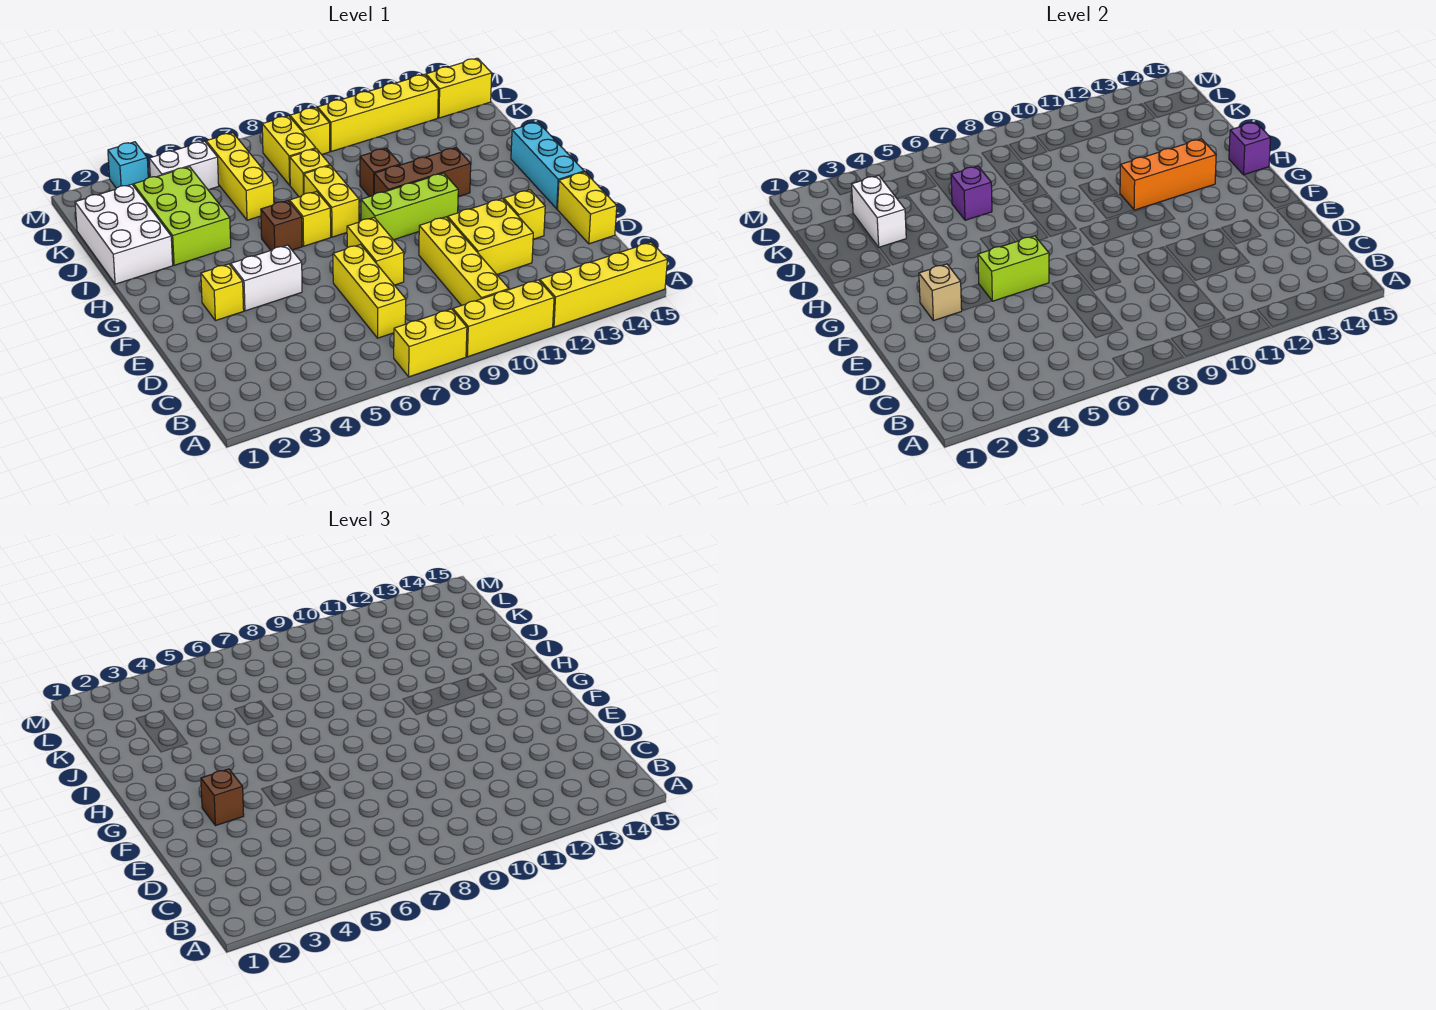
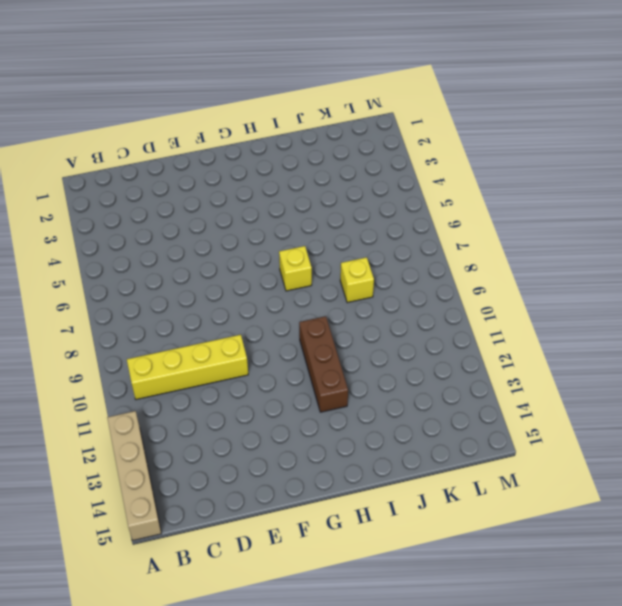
tan brick A12:A15 level 1 -> yellow brick A12:A15 level 1
none -> yellow brick A7:A8 level 1
none -> yellow brick A9:A11 level 1
none -> yellow brick C7:E7 level 1
none -> yellow brick D11:E12 level 1

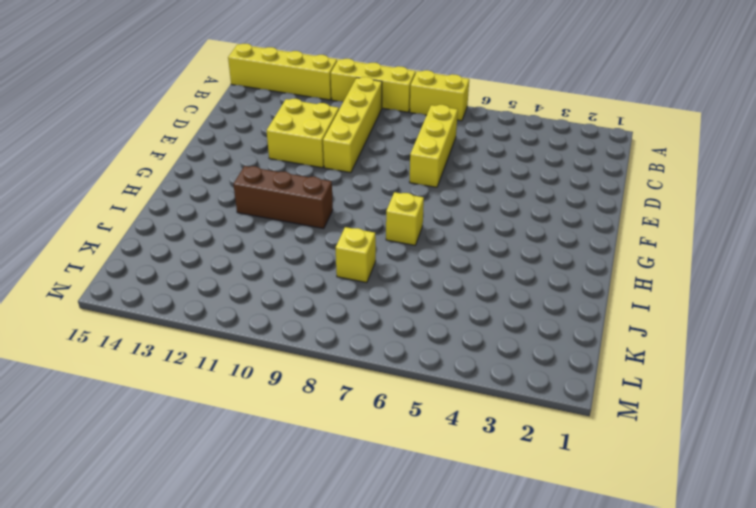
none -> yellow brick D15:E15 level 1
none -> yellow brick E8:F8 level 1
none -> yellow brick E13 level 1
none -> yellow brick F3 level 1

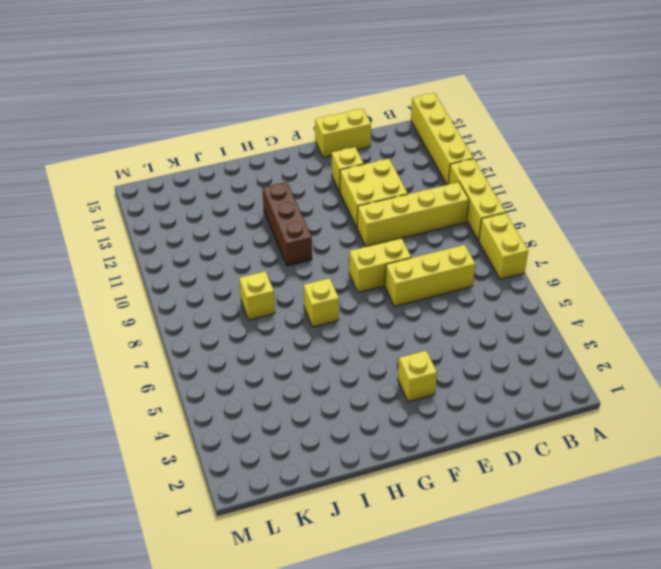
none -> white brick F4:F5 level 1
none -> cyan brick F15:H15 level 1
none -> lime brick G9:G11 level 1
none -> brown brick H6 level 1

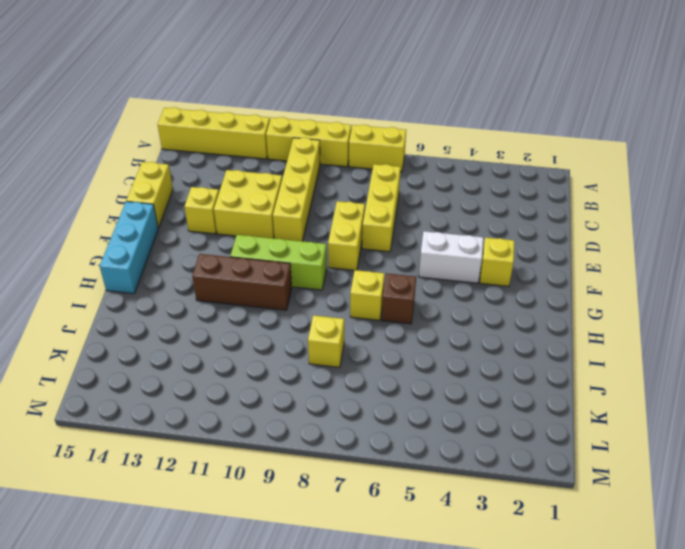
none -> yellow brick H8:I8 level 1
none -> white brick I1:K2 level 1
none -> lime brick I3:K4 level 1
none -> brown brick I10 level 1

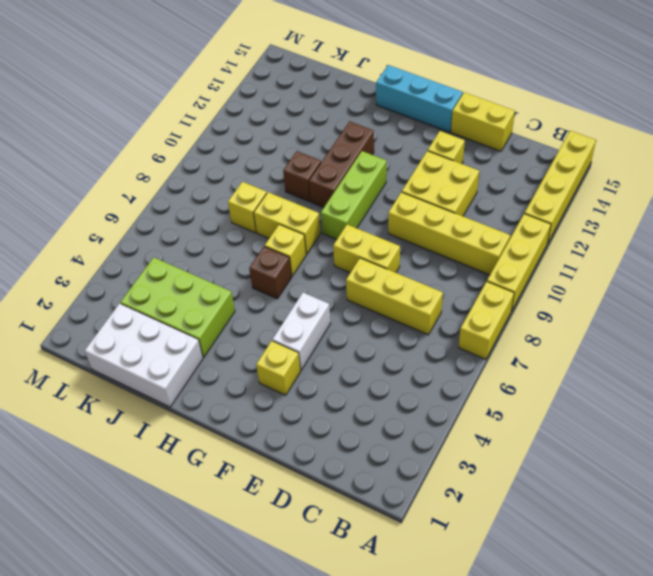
none -> yellow brick J6:L6 level 1
none -> yellow brick K8:L8 level 1
none -> white brick L4:L5 level 1
none -> yellow brick L9 level 1

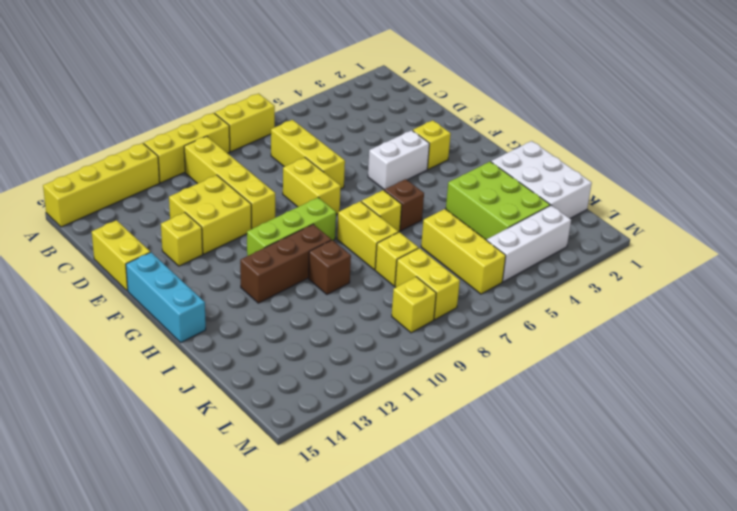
white brick L3:L5 level 1 -> white brick L4:L5 level 1
none -> yellow brick L10:L13 level 1
none -> yellow brick L14:L15 level 1
none -> cyan brick M3 level 1
none -> tan brick F3 level 2

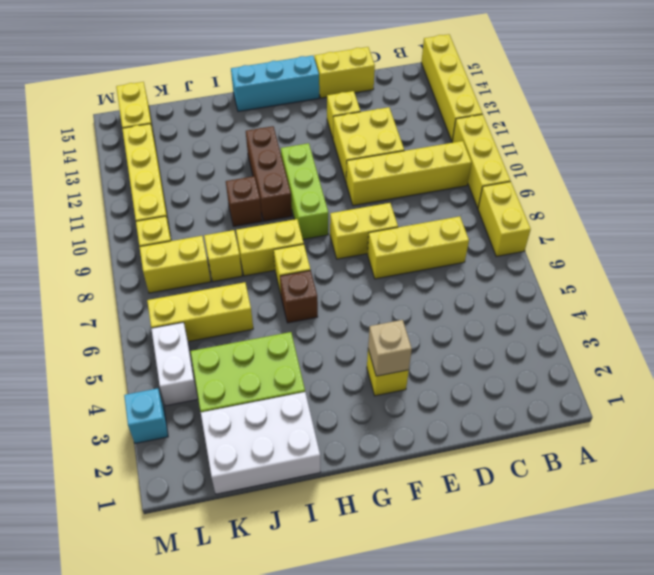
none -> white brick F4:F5 level 1
none -> lime brick F5:F6 level 2
none -> orange brick H11:H13 level 2
none -> purple brick H15 level 2

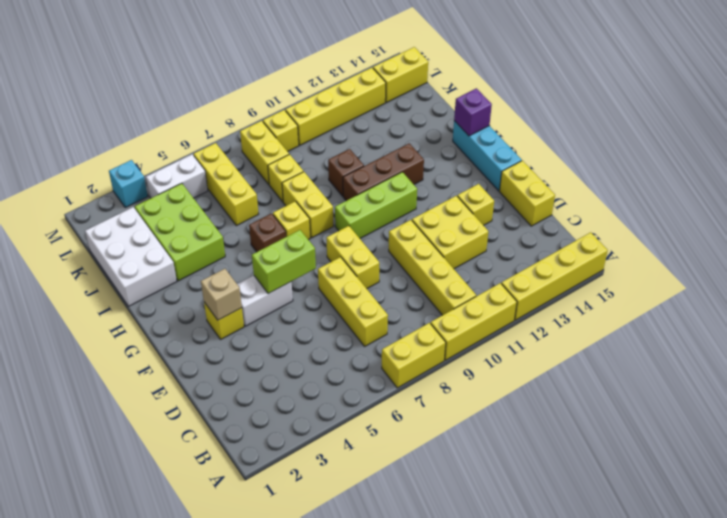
none -> orange brick H11:H13 level 2
none -> white brick J3:K3 level 2
none -> purple brick J6 level 2
none -> brown brick F3 level 3

